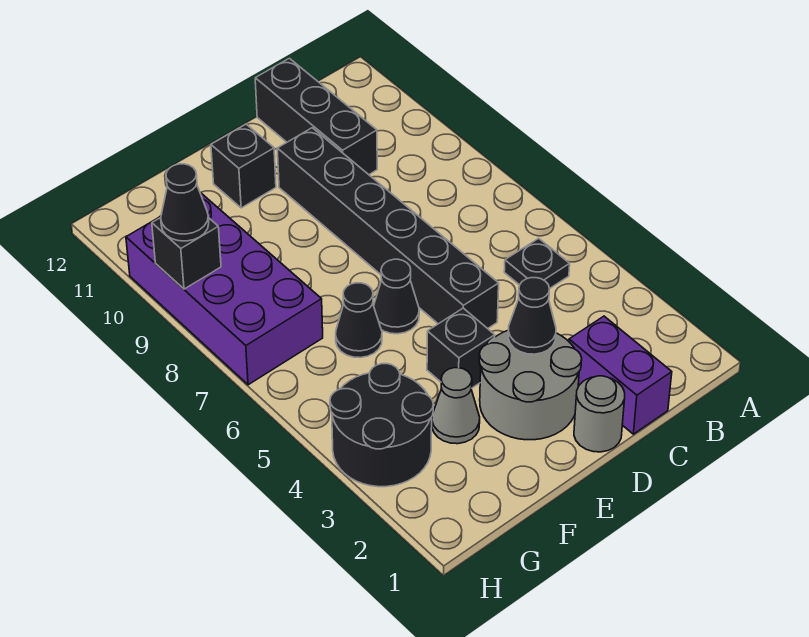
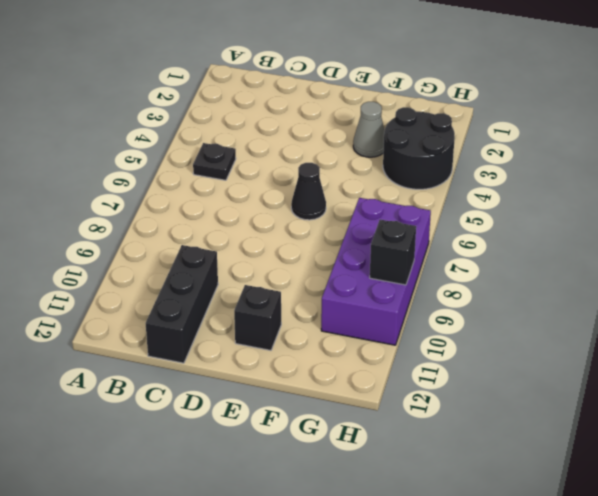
none -> purple brick C1:C2 level 1
none -> grey round brick D1 level 1
none -> grey round brick D2:E3 level 1

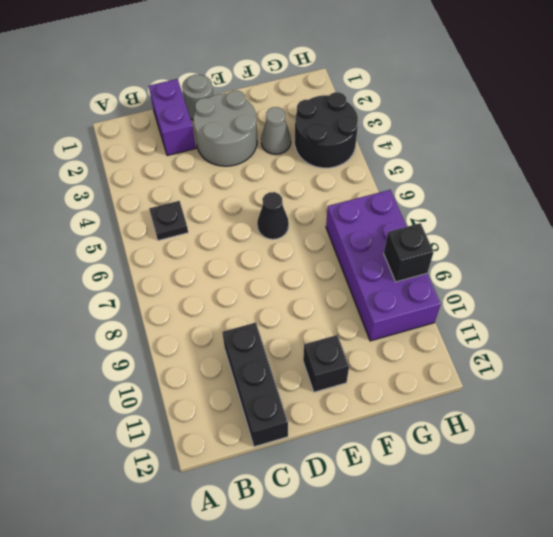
none -> black brick D5:D10 level 1
none -> black brick E4 level 1
none -> black cone F6 level 1

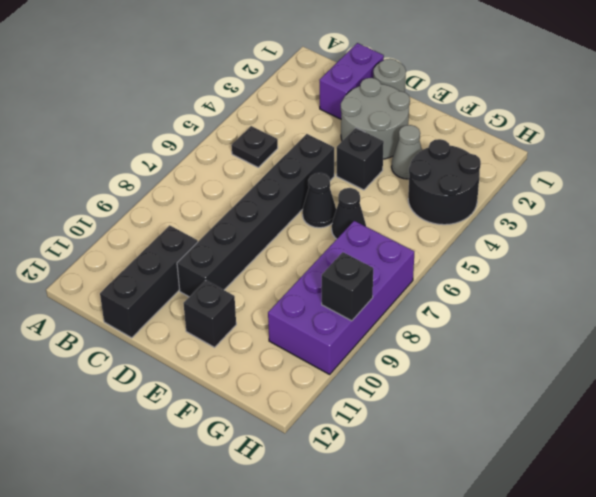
none -> black cone D3 level 2
none -> black cone H9 level 3

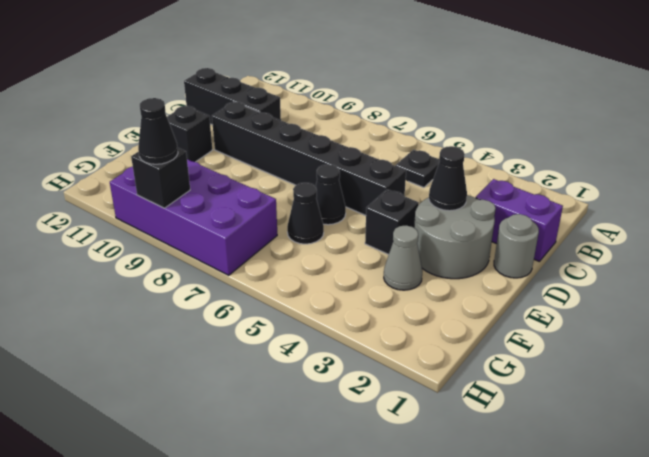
none -> black round brick G3:H4 level 1

